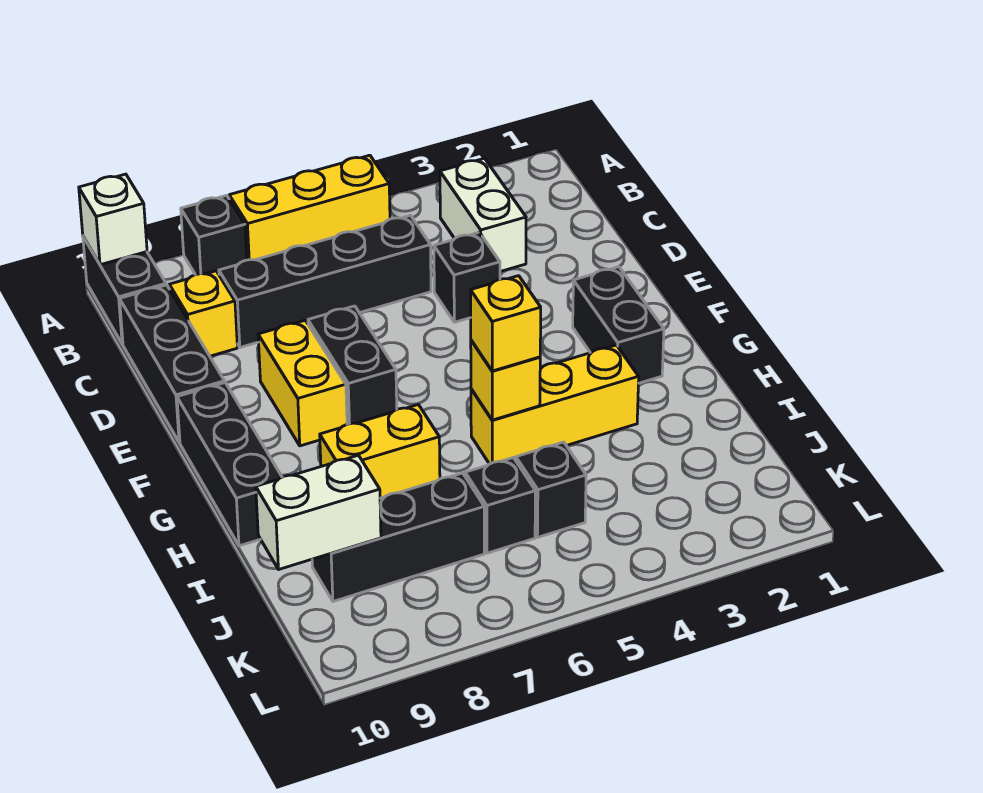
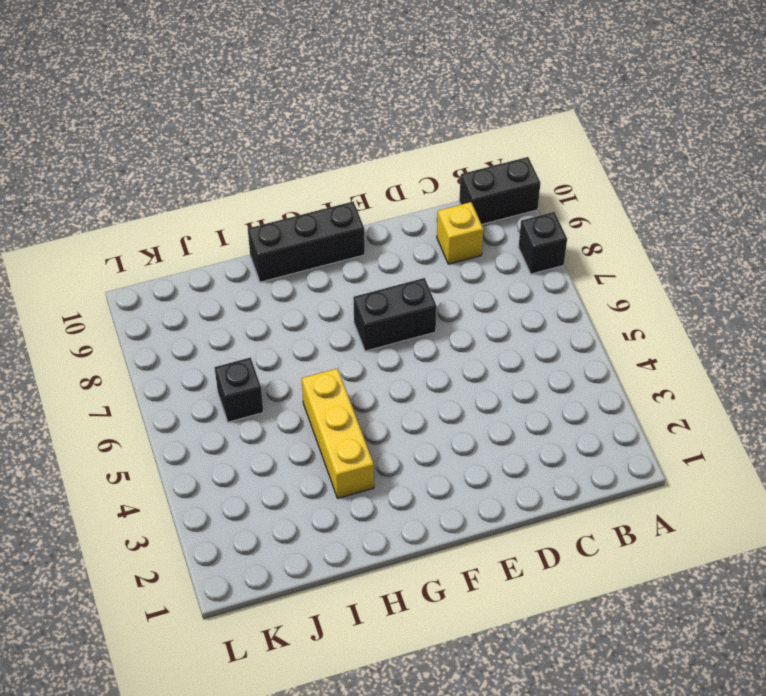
none -> yellow brick A5:A7 level 1
none -> white brick B3:C3 level 1
none -> black brick C5:C8 level 1

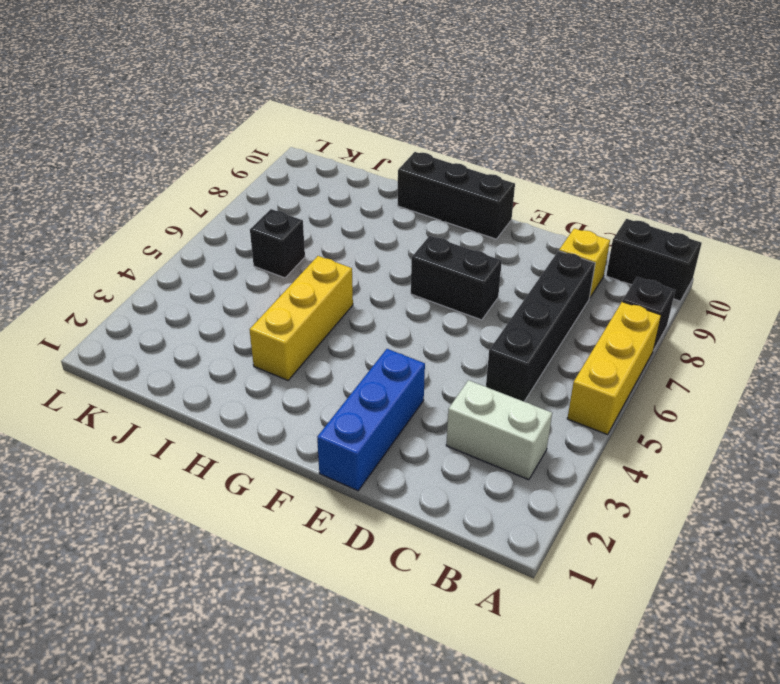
blue brick E1:E3 level 1 -> none
none -> black brick C10:E10 level 1
none -> black brick D4 level 1
none -> yellow brick E8:F8 level 1

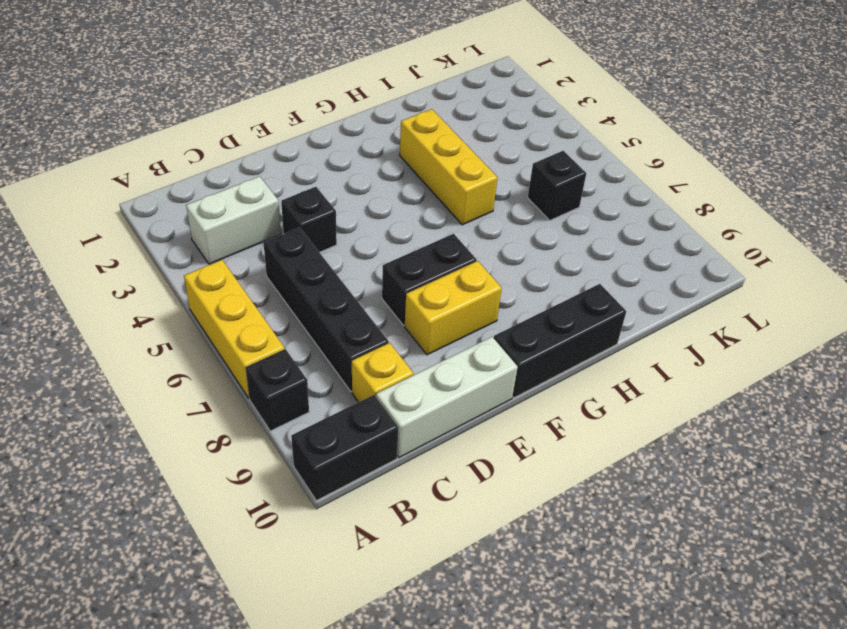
white brick C10:E10 level 1 -> black brick C10:E10 level 1
none -> black brick F2:G2 level 1
none -> yellow brick H7:H8 level 1
none -> black brick J5 level 1

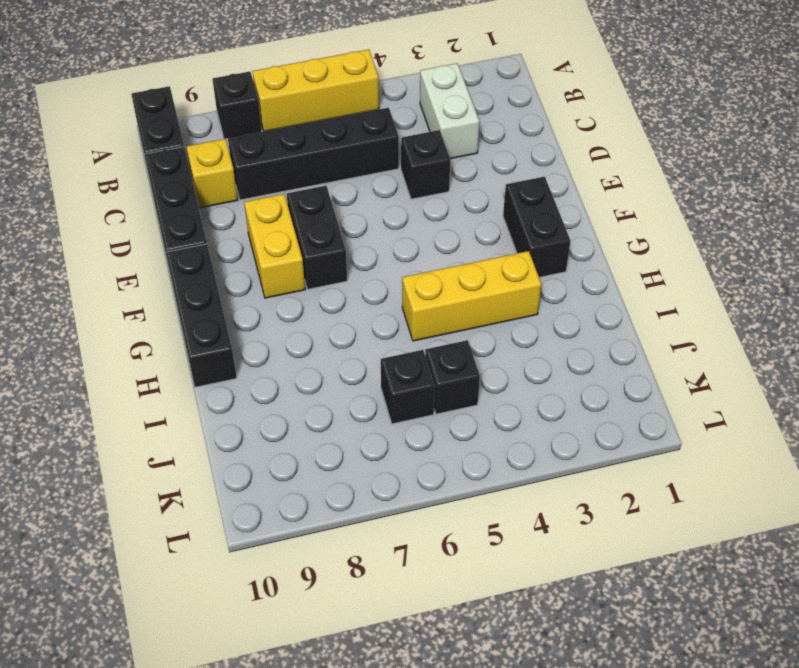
none -> yellow brick H7:H8 level 1
none -> black brick J7:J9 level 1
none -> white brick A10 level 2

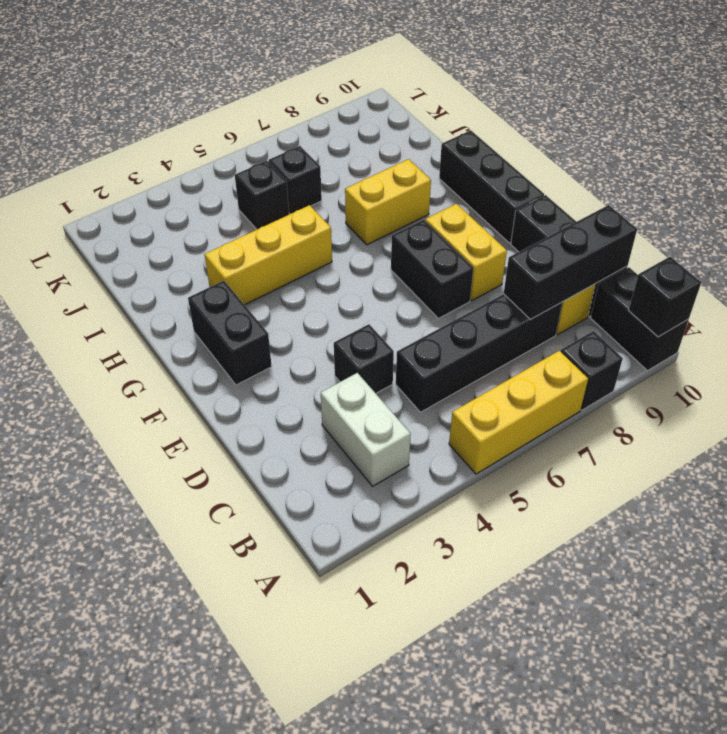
black brick A10 level 2 -> white brick A10 level 2
black brick C8:C10 level 2 -> black brick J7:J9 level 1
none -> yellow brick H5 level 2
none -> white brick J9:J10 level 2
none -> yellow brick H5 level 3

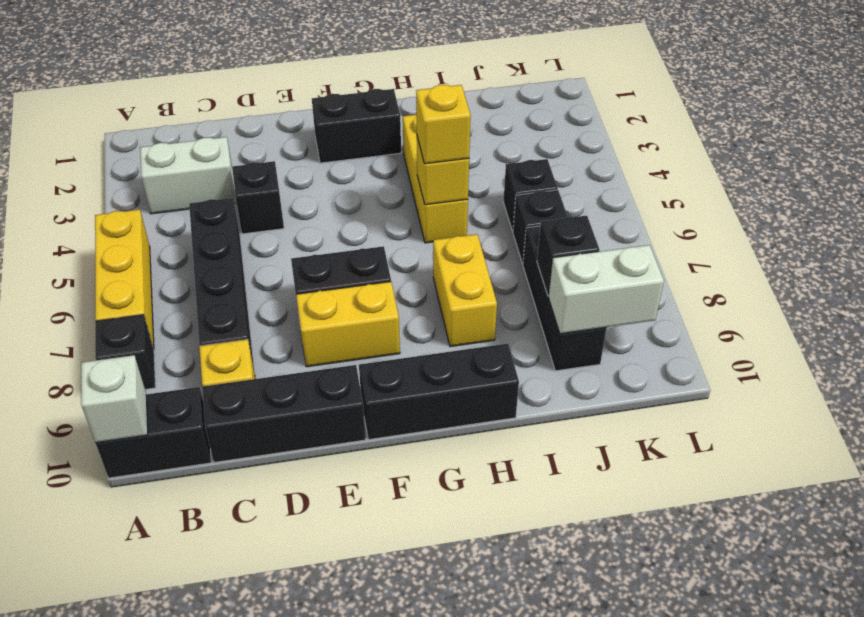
black brick J8 level 2 -> none
white brick J9:K9 level 2 -> white brick J9:J10 level 2

